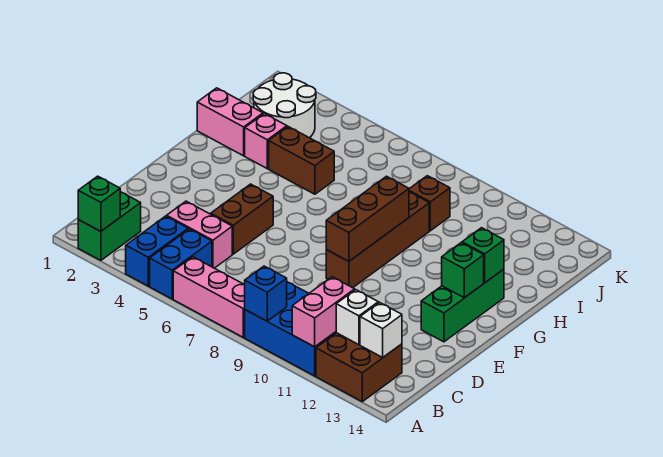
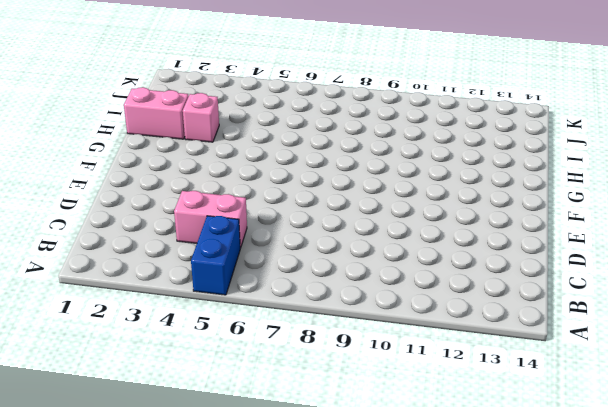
none -> green brick A2:B2 level 1
none -> blue brick A4:B4 level 1
none -> pink brick A6:A8 level 1

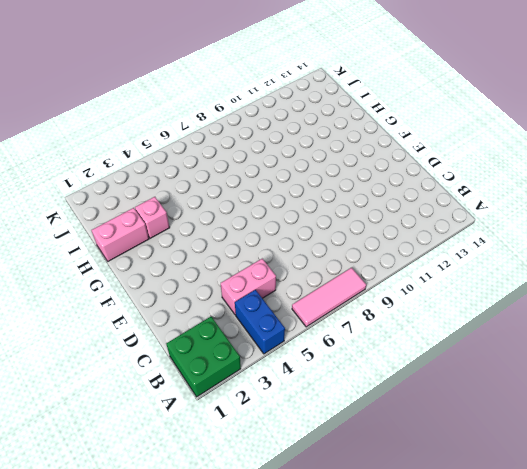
green brick A1:B2 level 1 -> green brick A2:B2 level 1
pink tile A6:A8 level 1 -> pink brick A6:A8 level 1
none -> blue brick A5:B5 level 1
none -> blue brick A9:B11 level 1
none -> brown brick A12:B13 level 1

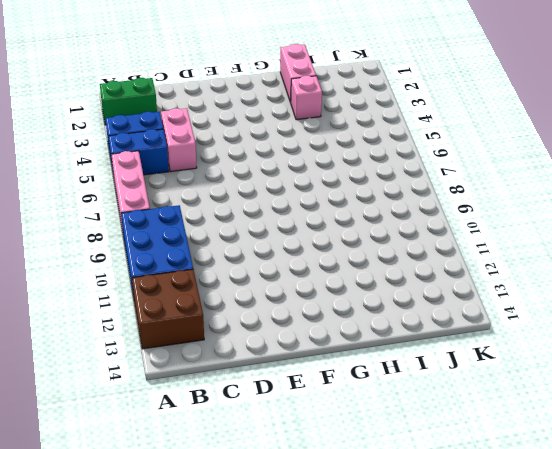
none -> brown brick D5:E5 level 1
none -> brown brick E9:H9 level 1
none -> green brick E13:G13 level 1

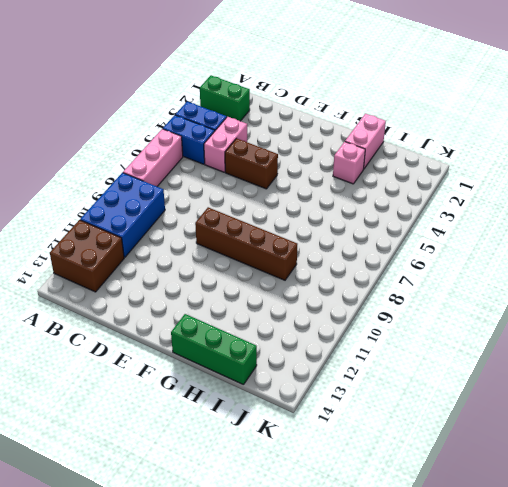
green brick G14:I14 level 1 -> green brick E13:G13 level 1
none -> brown brick H4:H5 level 1
none -> white round brick I2:J3 level 1
none -> brown brick I9 level 1

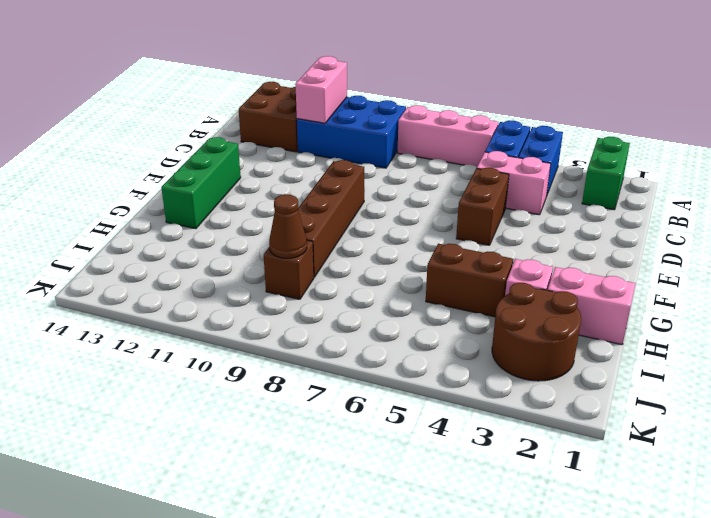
brown round brick I2:J3 level 1 -> white round brick I2:J3 level 1
brown cone I9 level 2 -> none
none -> green brick A2 level 2
none -> blue brick A9 level 2
none -> white brick B12 level 2

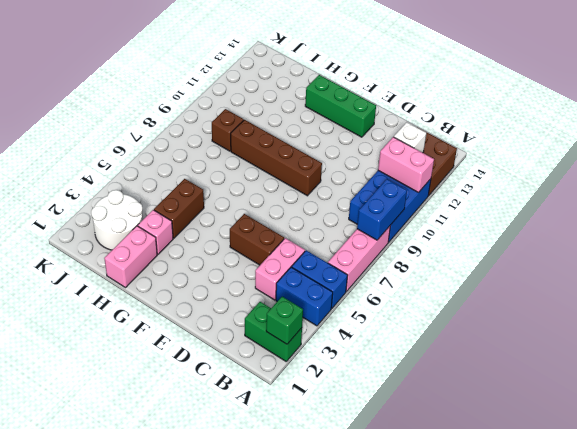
blue brick A8:A9 level 2 -> blue brick A9 level 2
none -> white brick B13 level 2
none -> brown brick E9:G9 level 2
none -> green brick F13 level 2

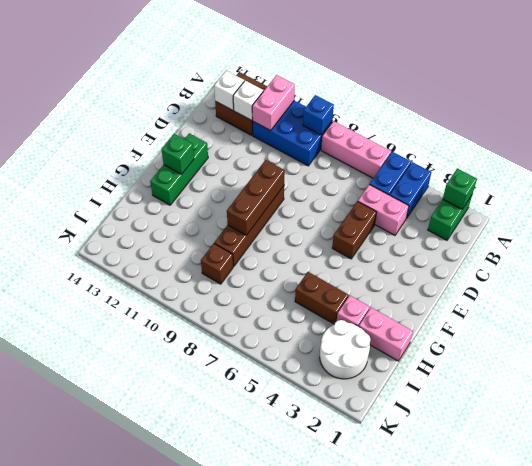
none -> green brick G13 level 2

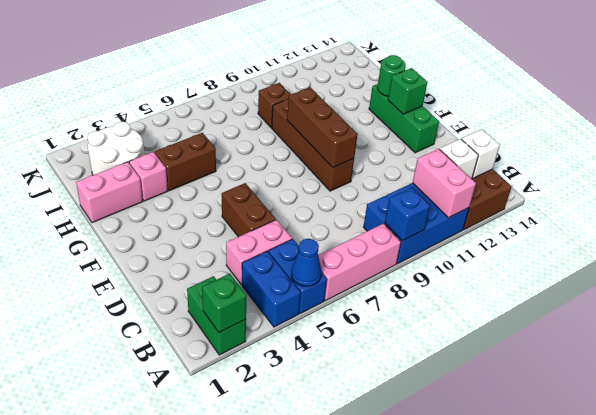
blue cone A5 level 2 -> none
green round brick G13 level 2 -> green brick G13 level 2

